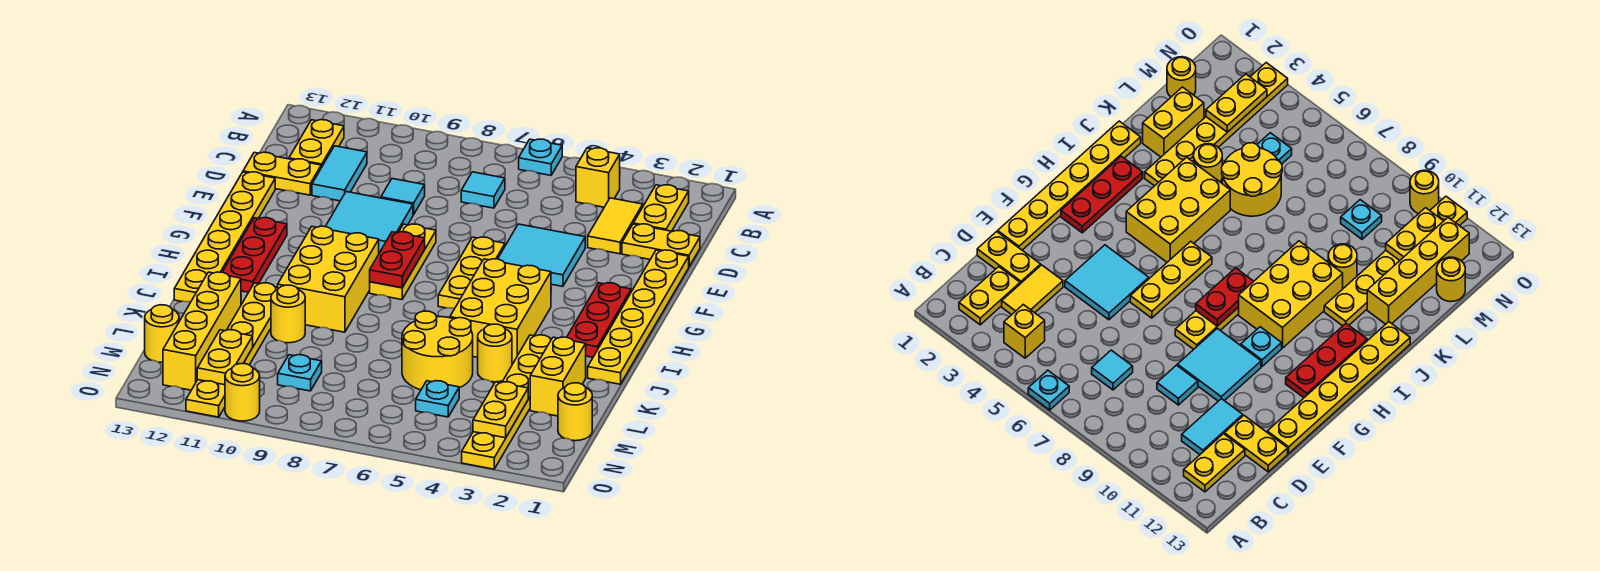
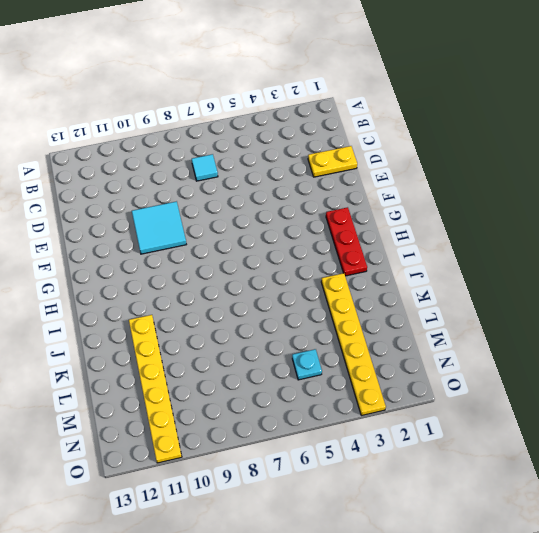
none -> cyan plate A6 level 1
none -> yellow plate B2:C2 level 1
none -> yellow brick B4 level 1
none -> yellow plate B12:C12 level 1

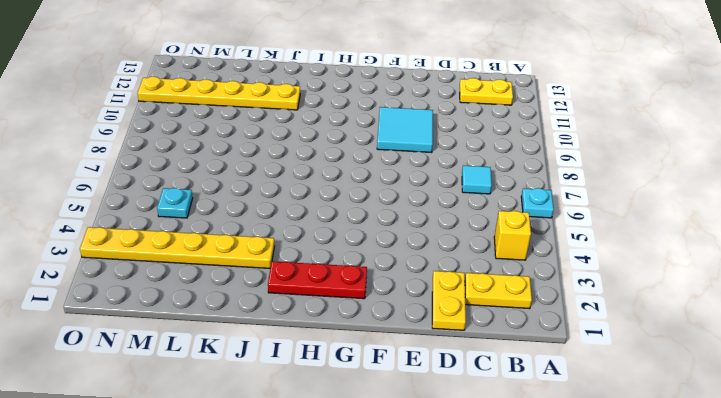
none -> yellow tile C3:D3 level 1
none -> cyan tile C11:D11 level 1
none -> cyan tile D9 level 1
none -> yellow plate D12:D13 level 1

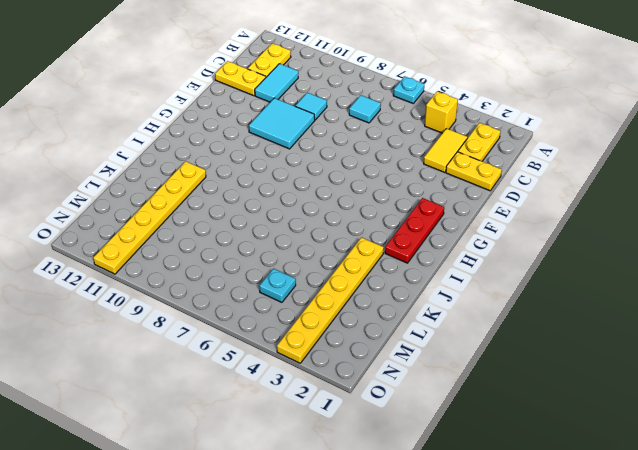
none -> yellow plate E1:J1 level 1
none -> cyan tile E4:F5 level 1
none -> yellow plate E13:J13 level 1
none -> yellow plate F6:H6 level 1

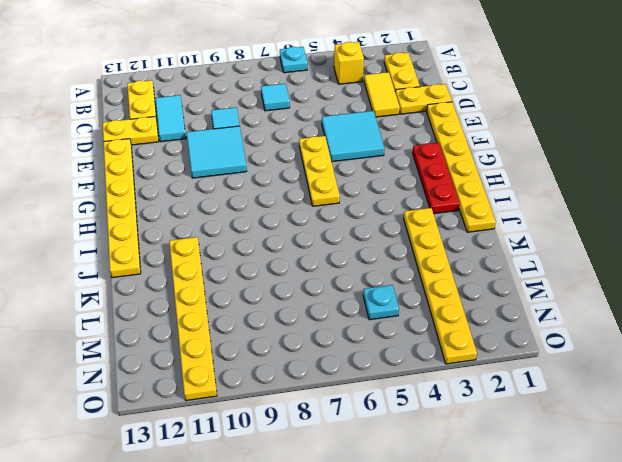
none -> yellow plate F8:H8 level 1
none -> cyan plate G10 level 1
none -> red plate G12:I12 level 1
none -> yellow brick H4:J5 level 1

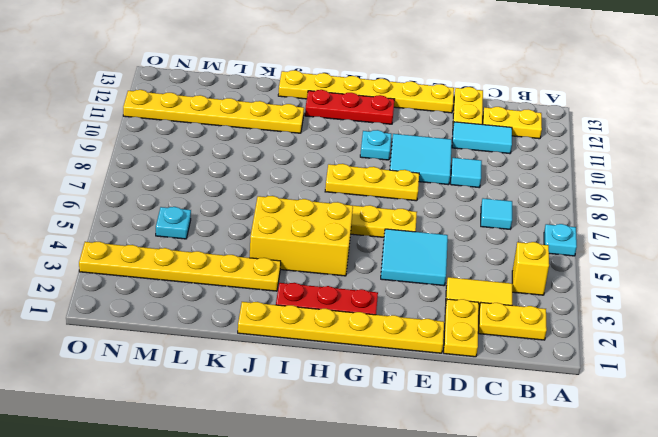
none -> yellow brick H9:J10 level 1
none -> yellow brick K2:L2 level 1
none -> yellow round brick K4 level 1
none -> yellow round brick K5:L6 level 1

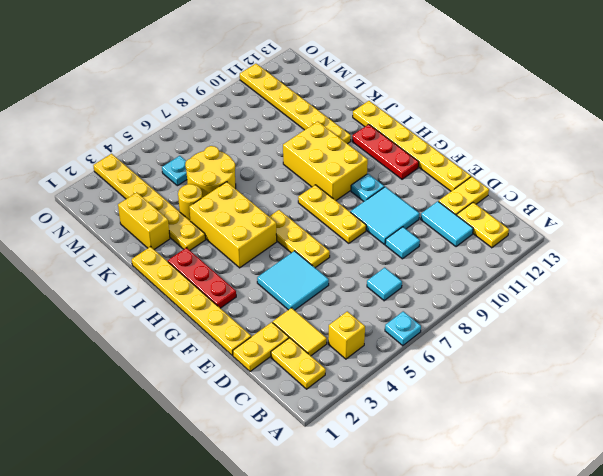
none -> yellow round brick K10 level 1
none -> yellow brick K12:N12 level 1
none -> yellow round brick M1 level 1
none -> cyan plate M9 level 1

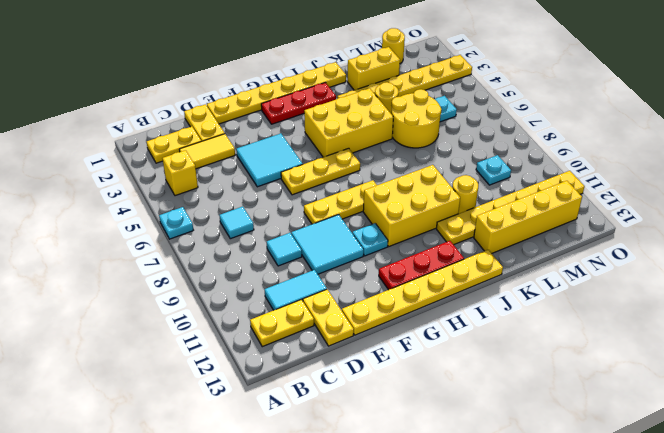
none -> yellow round brick M13 level 1
none -> yellow round brick O10 level 1
none -> red plate G8:H8 level 2
none -> yellow plate M3:N3 level 2

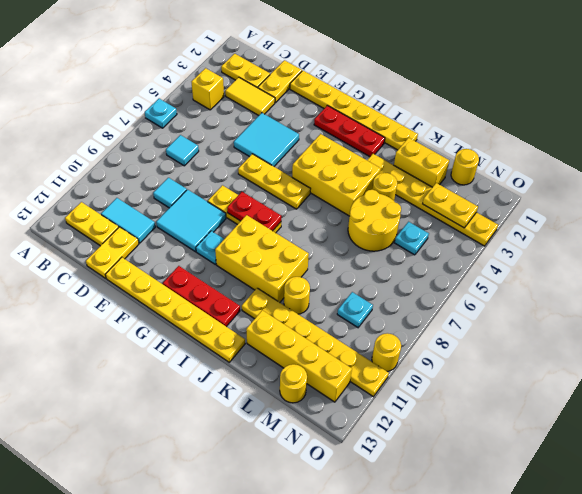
none -> yellow plate M11:N11 level 2

